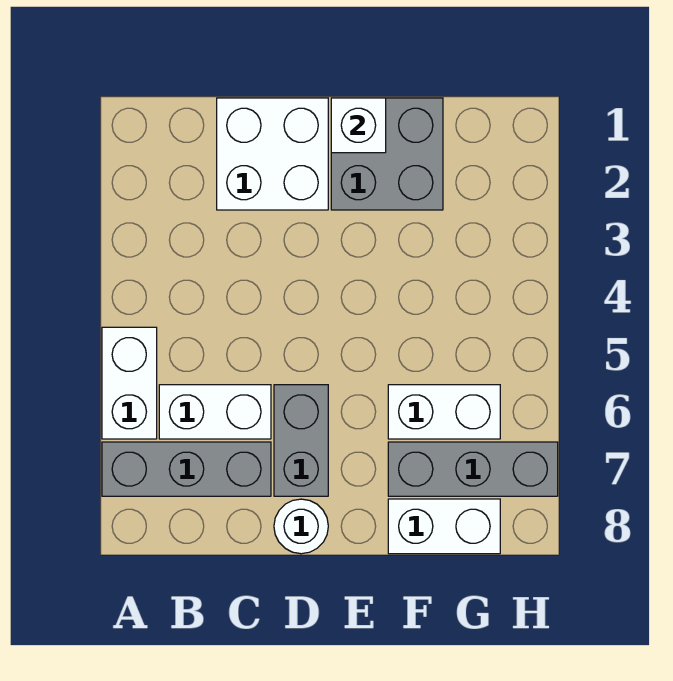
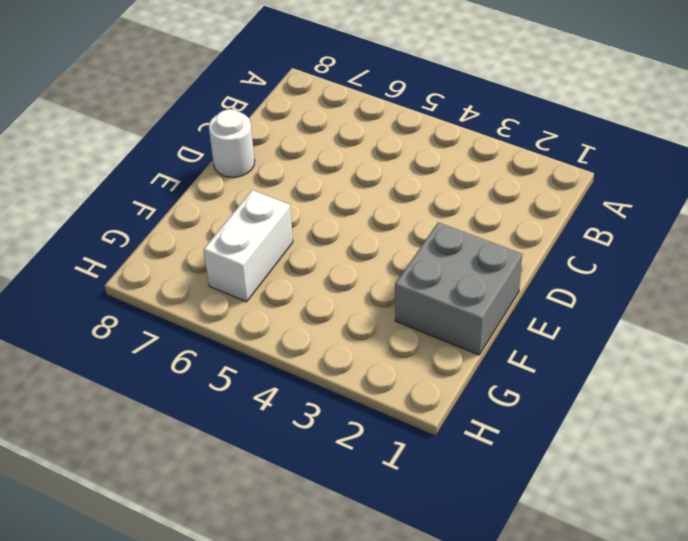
none -> white brick A5:A6 level 1
none -> grey brick A7:C7 level 1

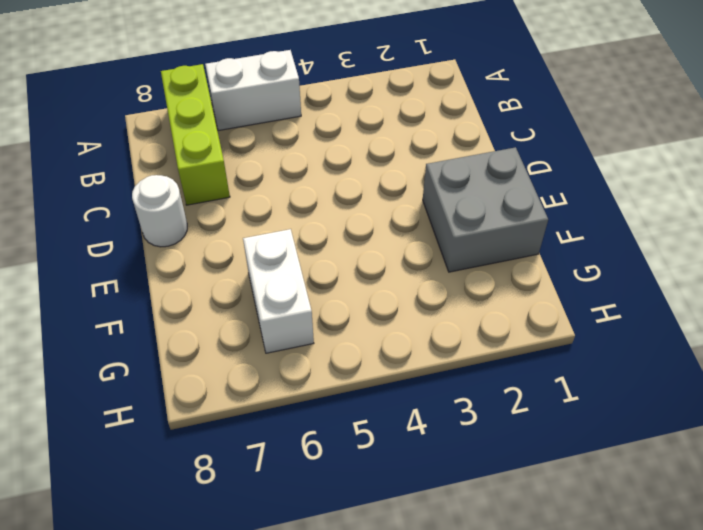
lime brick A7:C7 level 1 -> grey brick A7:C7 level 1
none -> white brick B6:C6 level 1
none -> white brick C1:D2 level 1

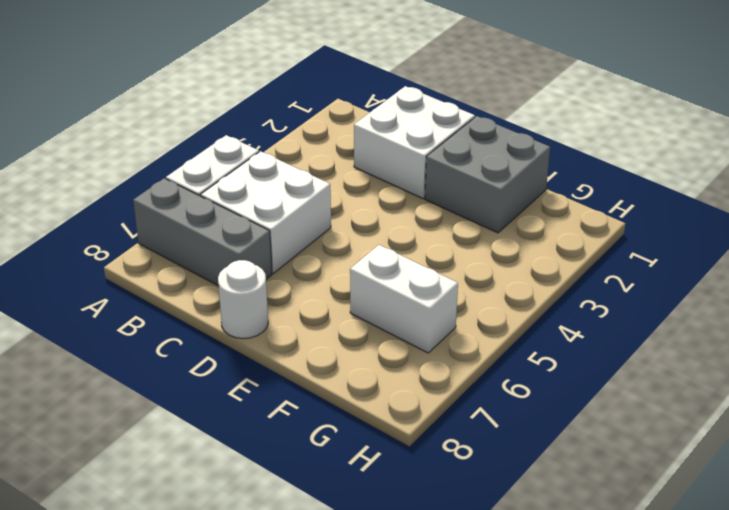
white brick B5:C6 level 1 -> white brick B6:C6 level 1
none -> grey brick D6:D7 level 1
none -> grey brick F7:H7 level 1

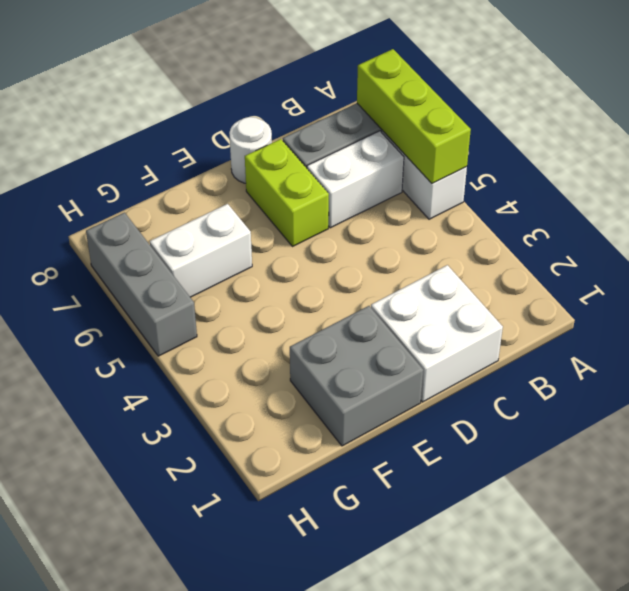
lime brick A5:A7 level 2 -> none
lime brick D6:D7 level 1 -> grey brick D6:D7 level 1
grey brick H5:H7 level 1 -> grey brick F7:H7 level 1
none -> white brick F8:G8 level 1
none -> white brick E1 level 2

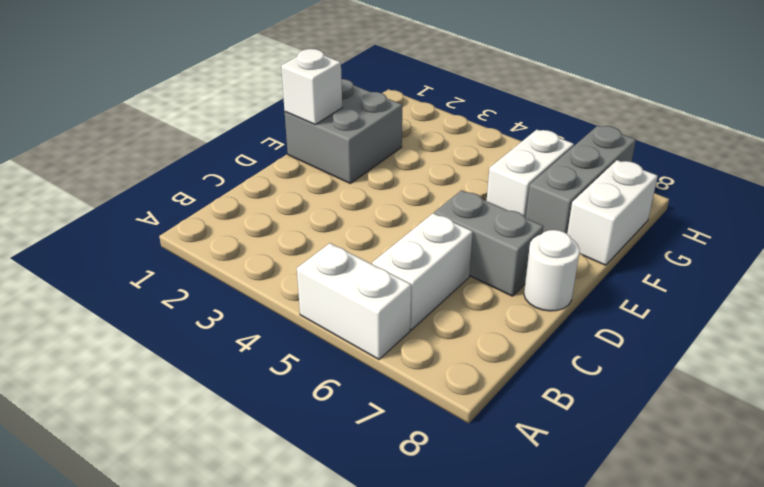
none -> grey brick A7:C7 level 1
none -> white brick C1:D2 level 1

